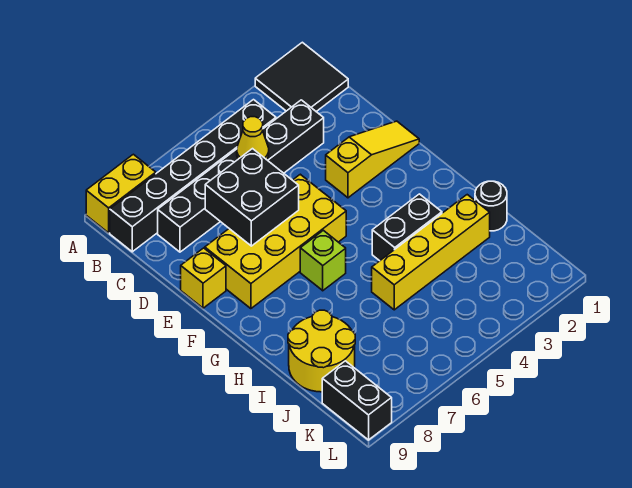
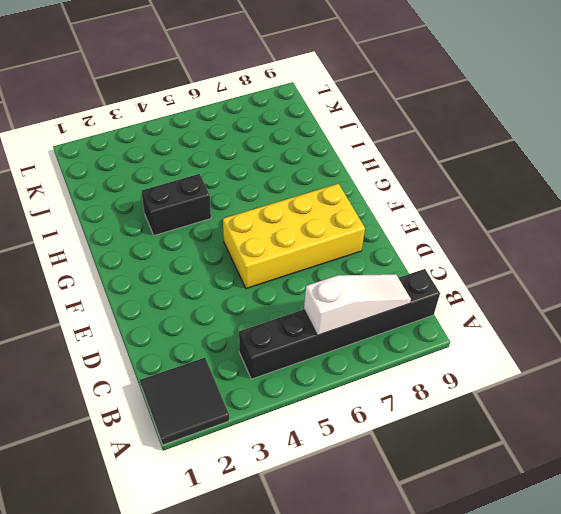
white slope B6:B8 level 2 top 6 -> none
none -> yellow brick A8:A9 level 1
none -> black brick C3:C8 level 1
none -> yellow slope E1:E3 level 1 top 3

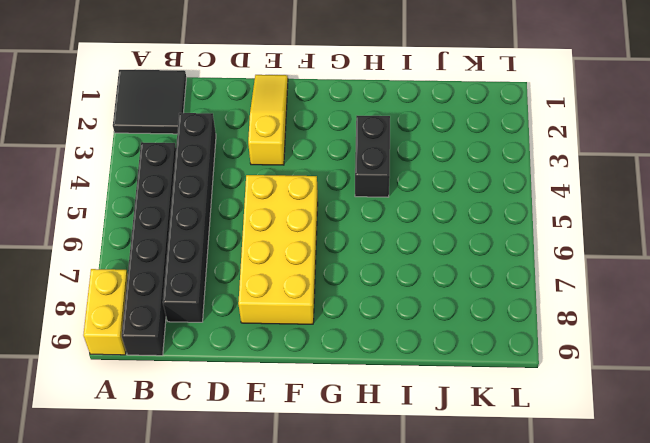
none -> yellow brick E9 level 1
none -> lime brick G6 level 1
none -> black round brick I1 level 1

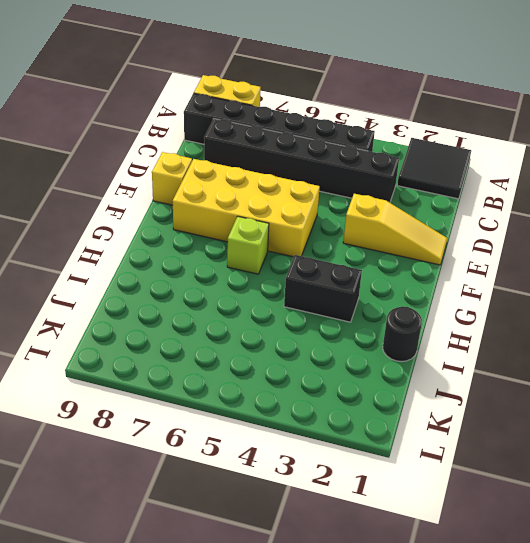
none -> yellow brick I2:I5 level 1
none -> yellow round brick I8:J9 level 1
none -> black brick K9:L9 level 1

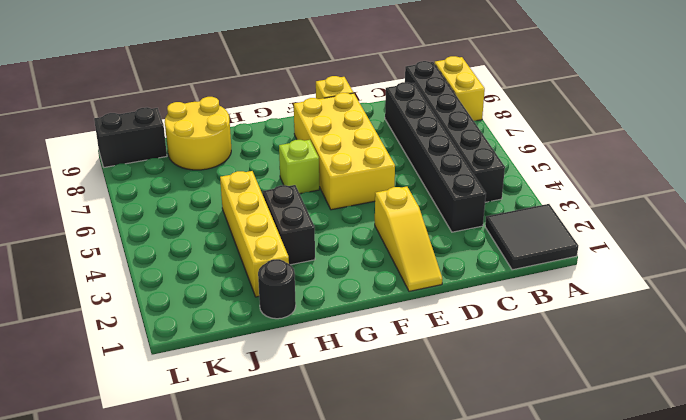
none -> yellow cone C5 level 2
none -> black brick D6:E7 level 2

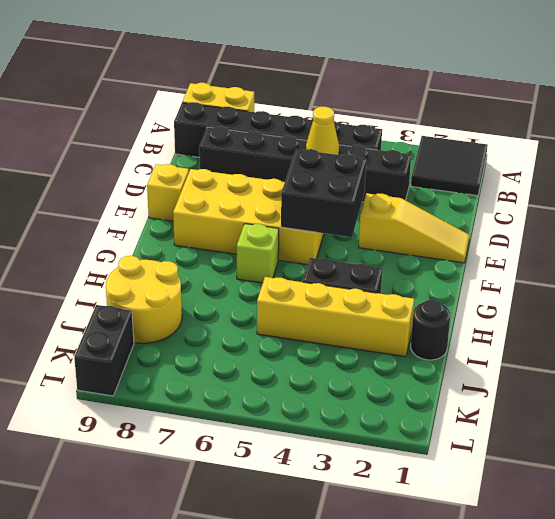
black brick E4:F5 level 2 -> black brick D6:E7 level 2

